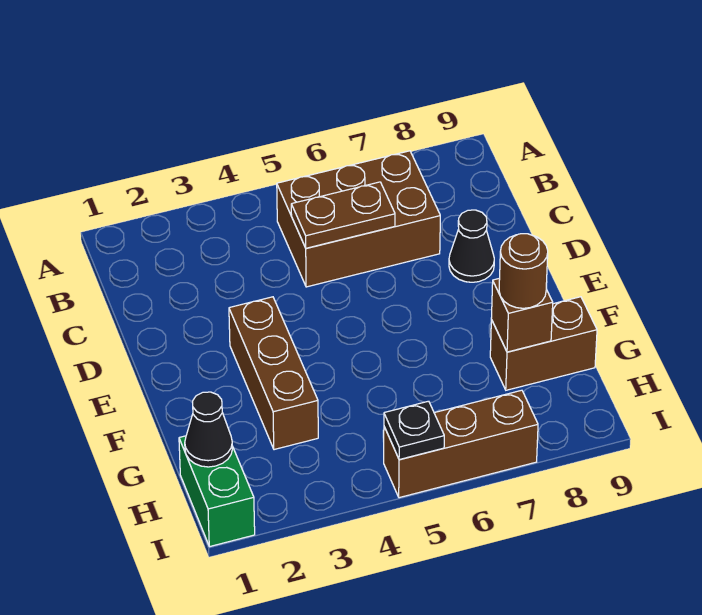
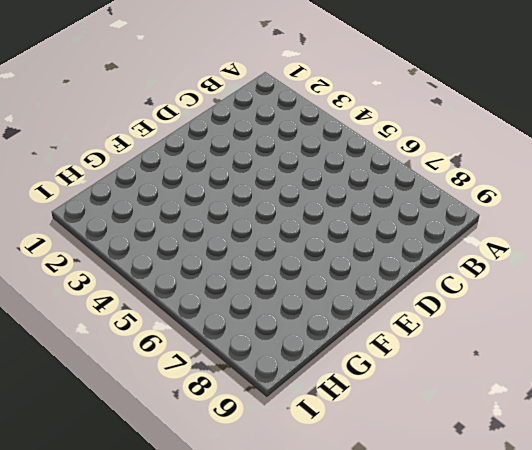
none -> brown brick B5:C7 level 1
none -> black cone D8 level 1

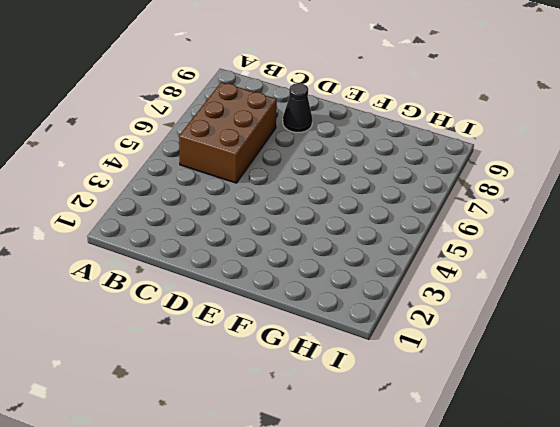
none -> brown brick E3:G3 level 1
none -> brown brick G8:G9 level 1

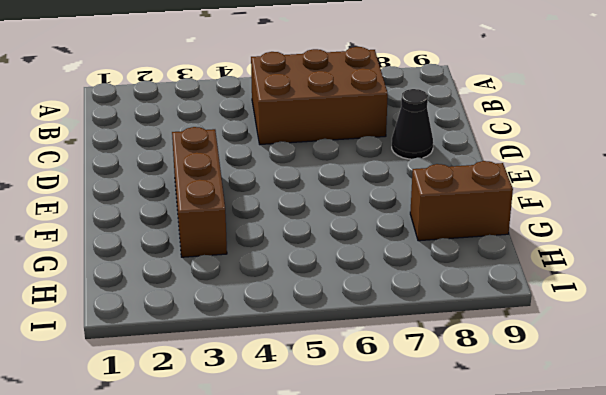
none -> green brick H1:I1 level 1
none -> brown brick I5:I7 level 1

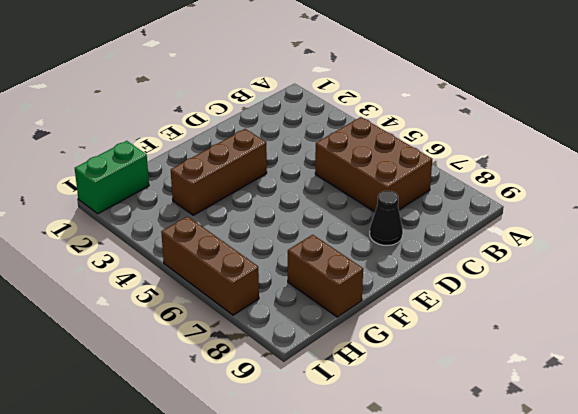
none -> brown plate C5:C6 level 2
none -> brown brick G8 level 2

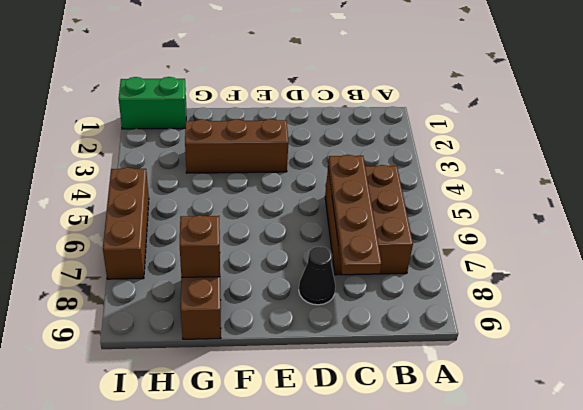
brown plate C5:C8 level 2 -> brown plate C5:C6 level 2
none -> black cone H1 level 2
none -> black plate I5 level 2

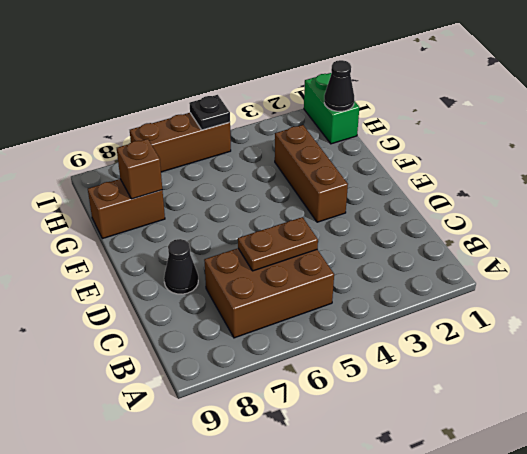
none -> brown round brick G8 level 3

